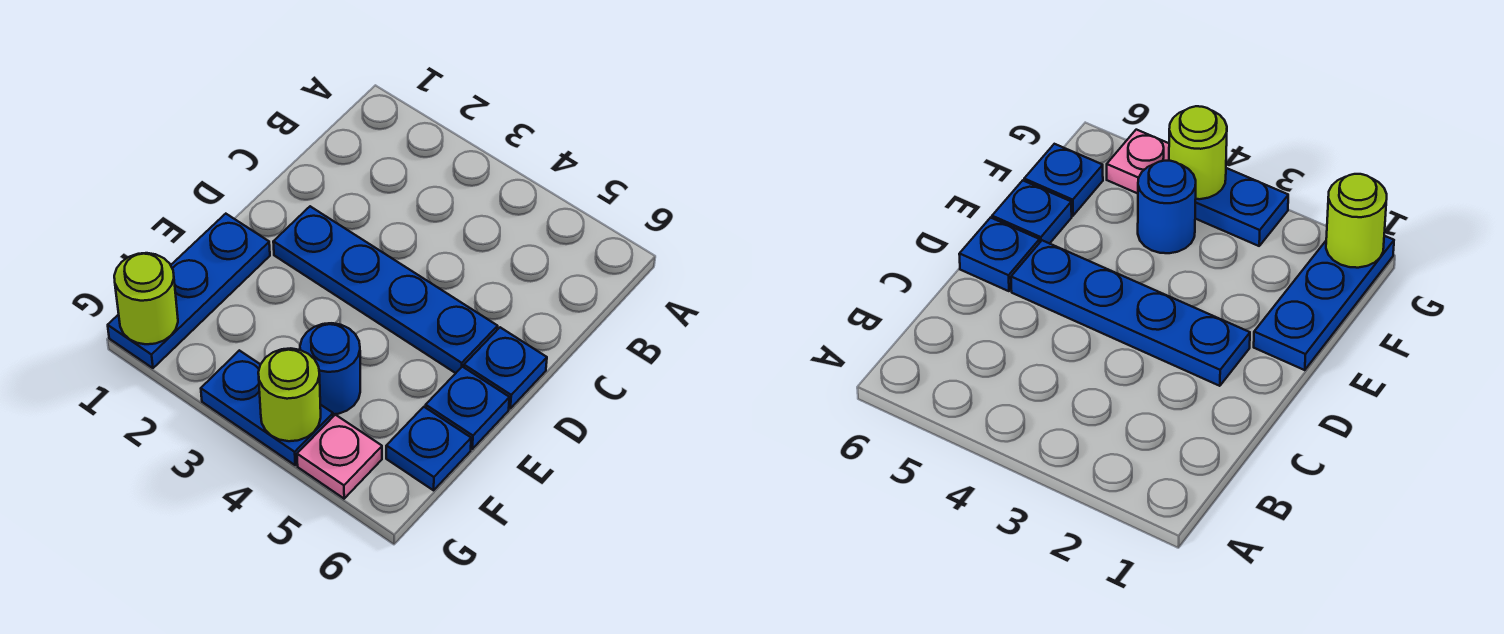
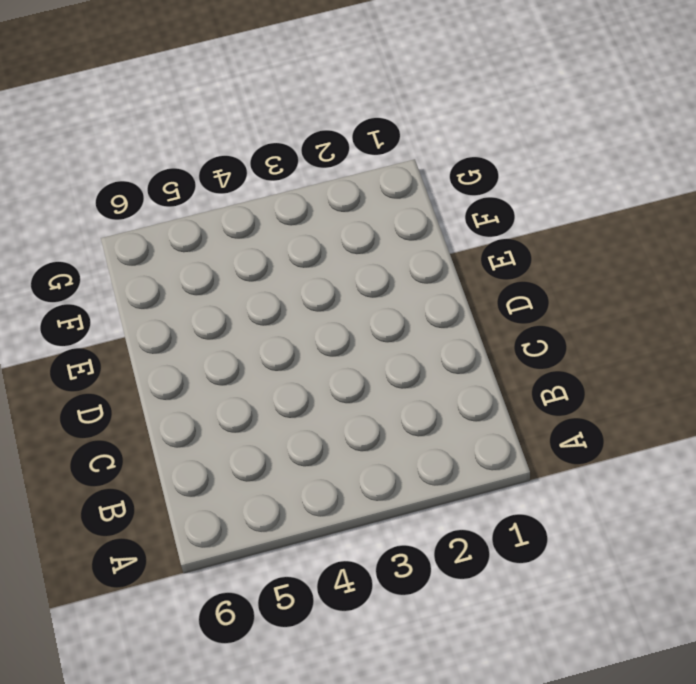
none -> blue plate D2:D5 level 1
none -> blue plate D6 level 1

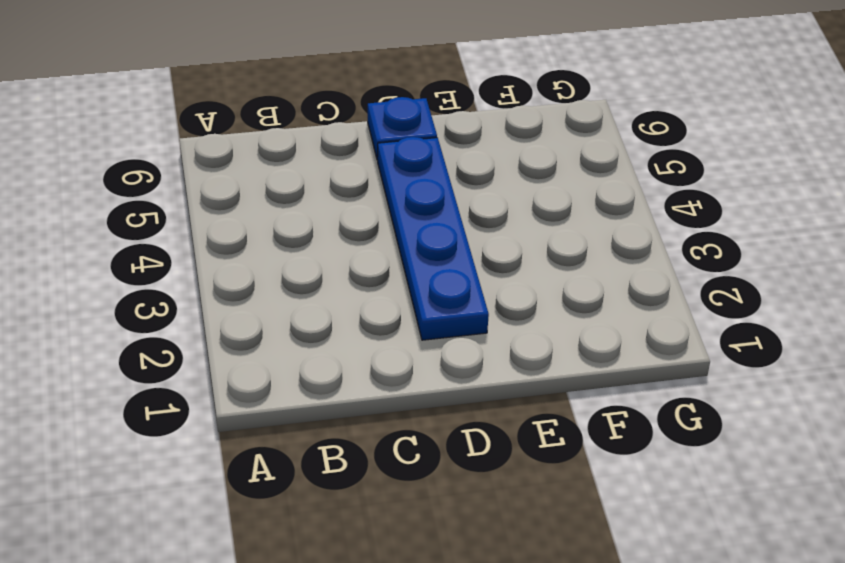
none -> blue plate E1:G1 level 1
none -> blue plate E6 level 1

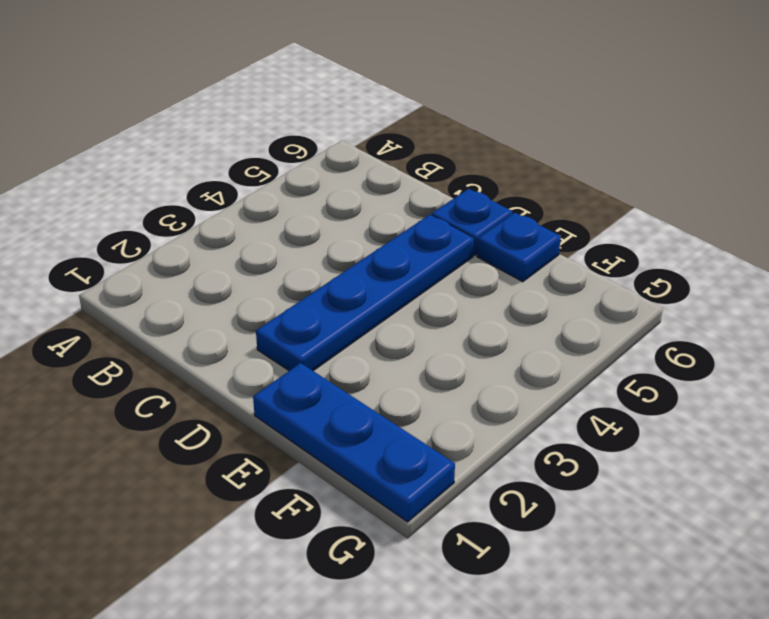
none -> blue round brick F4 level 1
none -> blue plate F6 level 1

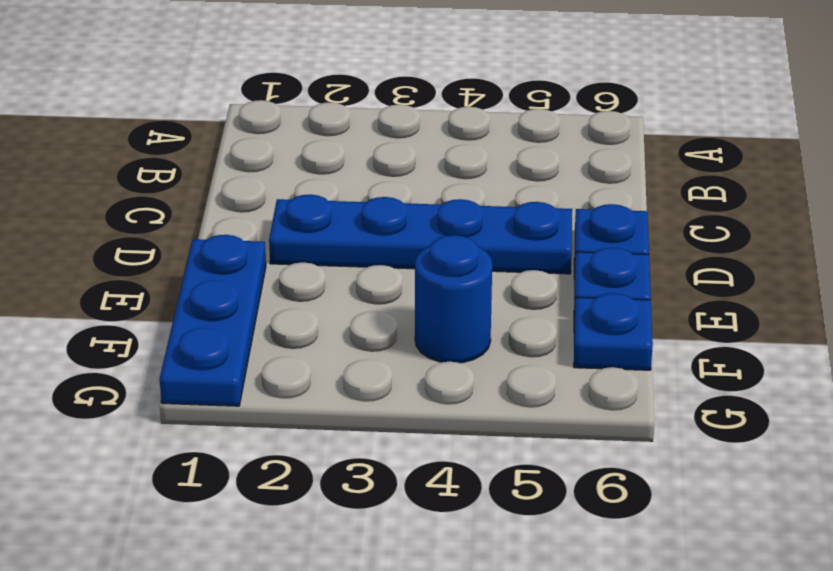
none -> blue plate G3:G4 level 1
none -> pink plate G5 level 1

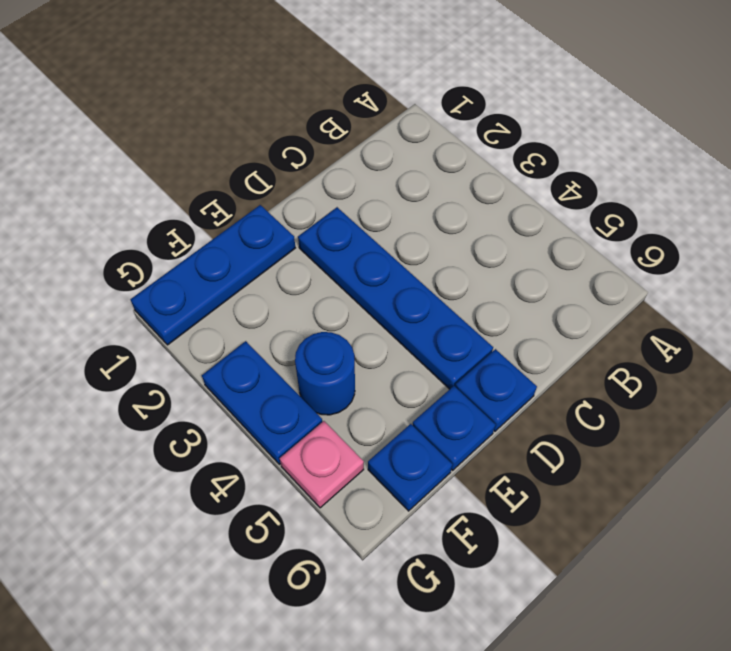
none -> lime round brick G1 level 2
none -> lime round brick G4 level 2

